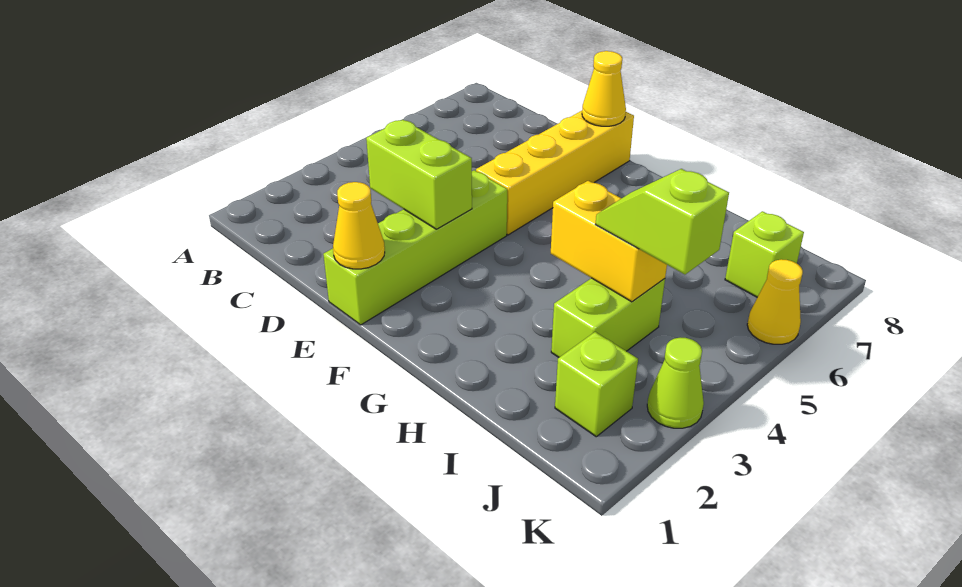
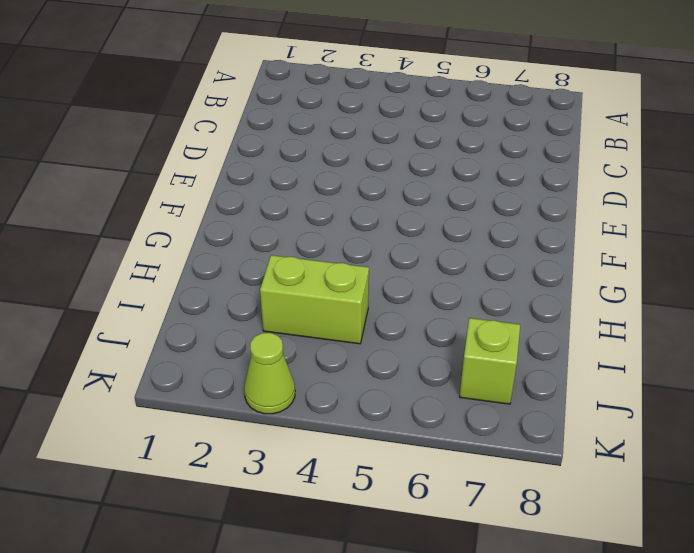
none -> lime brick E1:E4 level 1
none -> yellow brick E5:E8 level 1
none -> lime brick J2 level 1

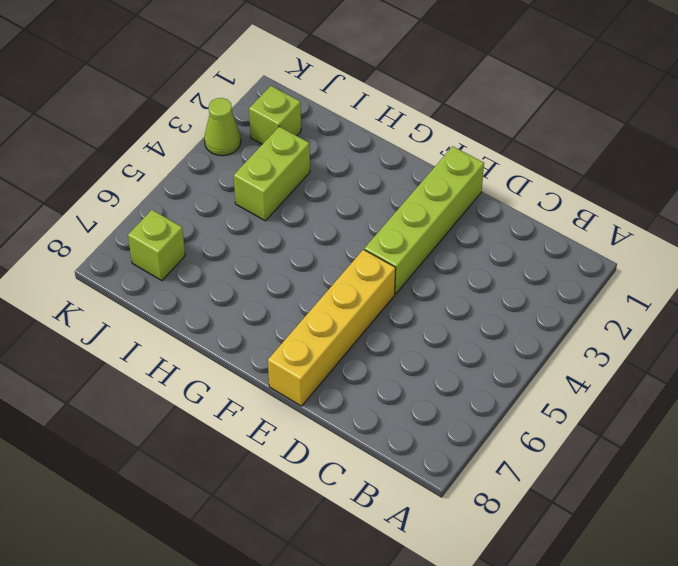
none -> yellow cone K6 level 1
none -> lime brick D3:E3 level 2
none -> yellow cone E1 level 2

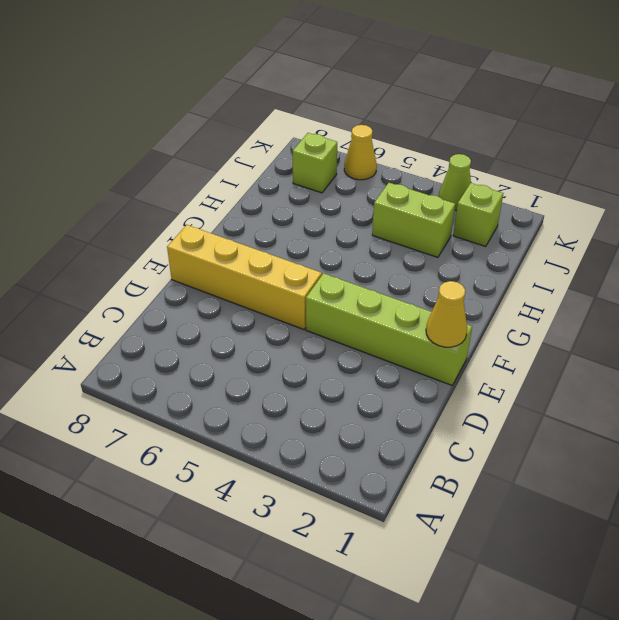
none -> lime brick D3:E3 level 2
none -> yellow cone E8 level 2
none -> yellow brick H4:I4 level 2

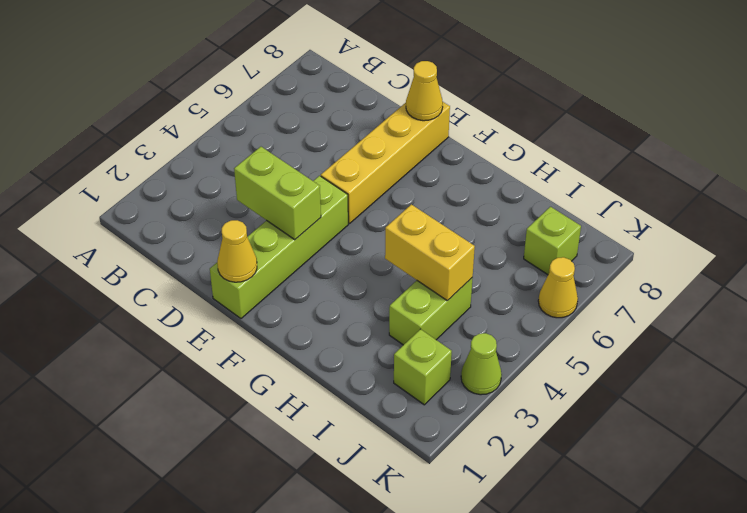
none -> lime slope I4:J4 level 3 top J

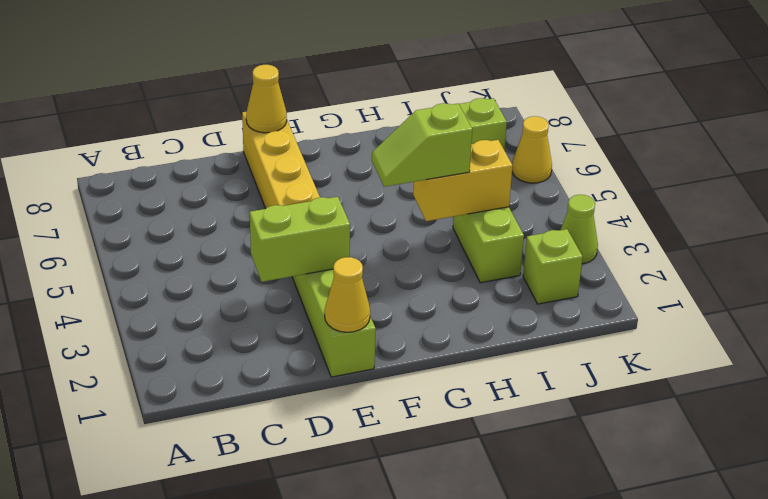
lime slope G4:H4 level 3 top H -> lime slope I4:J4 level 3 top J

